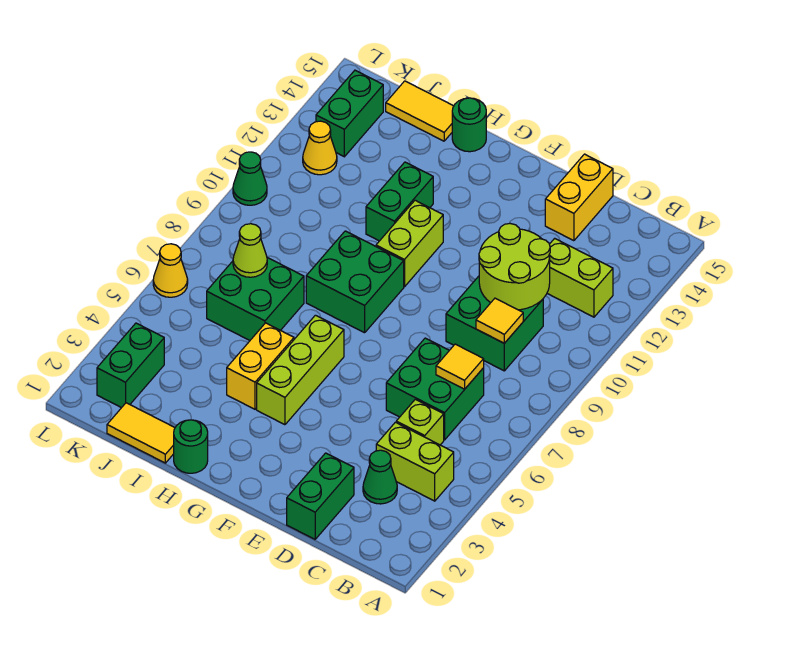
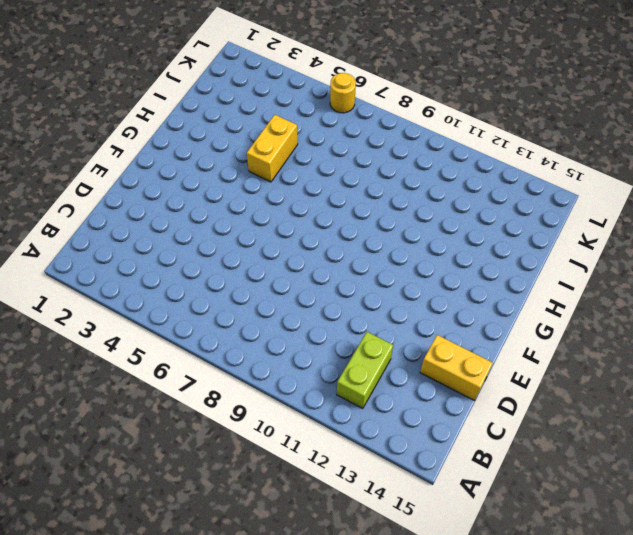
yellow brick H5:I5 level 1 -> yellow brick H4:H5 level 1
yellow round brick L6 level 1 -> yellow cone L6 level 1
none -> lime brick B4:C4 level 1
none -> green cone C3 level 1
none -> lime brick C5 level 1

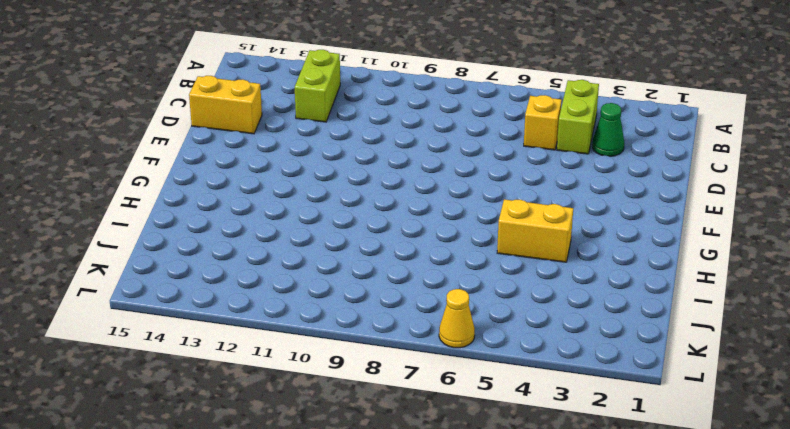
yellow brick C5 level 1 -> lime brick C5 level 1
none -> green brick C6:D7 level 1
none -> green brick C9:D10 level 1
none -> green brick D1:D2 level 1

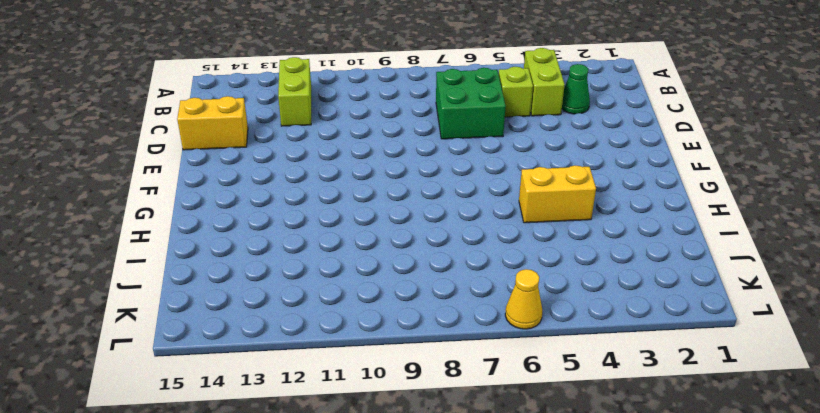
none -> green brick C9:D10 level 1
none -> green brick D1:D2 level 1
none -> lime brick G4:G6 level 1

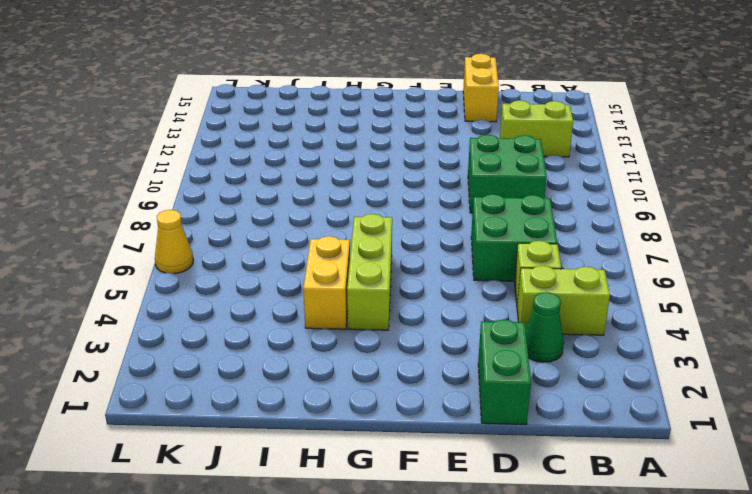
none -> green brick G8:H9 level 1
none -> lime brick G10:G11 level 1
none -> green round brick H1 level 1

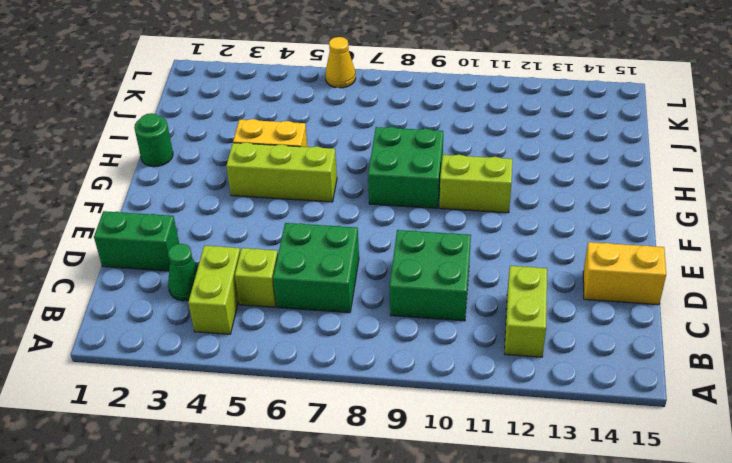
none -> green brick H11:H12 level 1
none -> green round brick H15 level 1
none -> yellow tile I1:J1 level 1

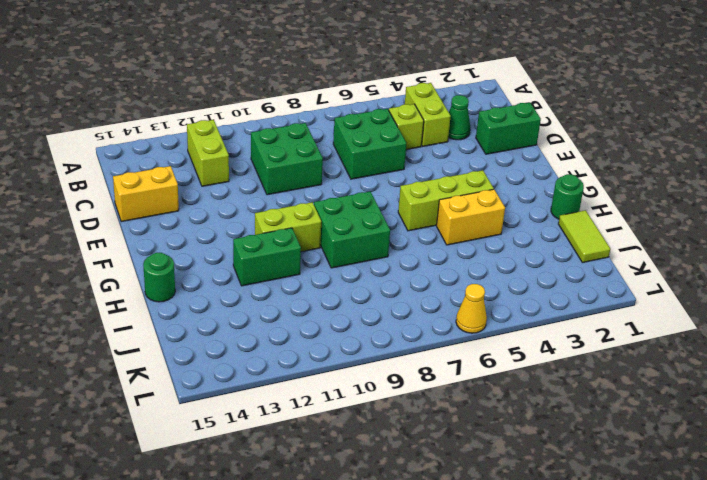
lime tile I1:J1 level 1 -> yellow tile I1:J1 level 1
none -> green brick I6:J7 level 1
none -> yellow tile I15:J15 level 1
none -> green brick K2:K3 level 1

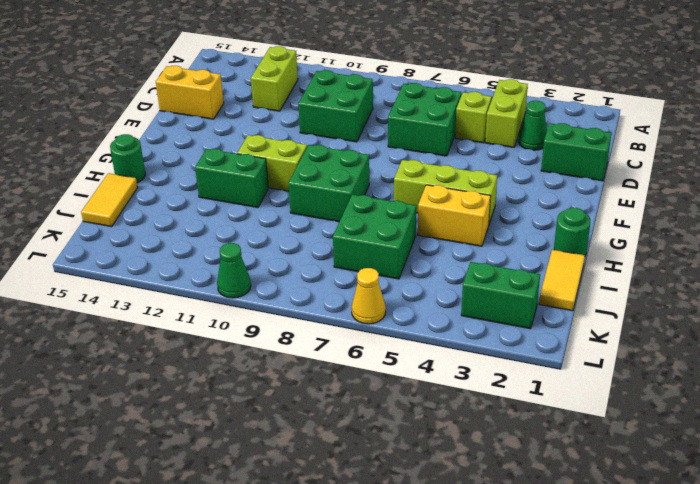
none -> yellow cone K12 level 1
none -> green brick K13:K14 level 1
none -> yellow tile C7 level 2

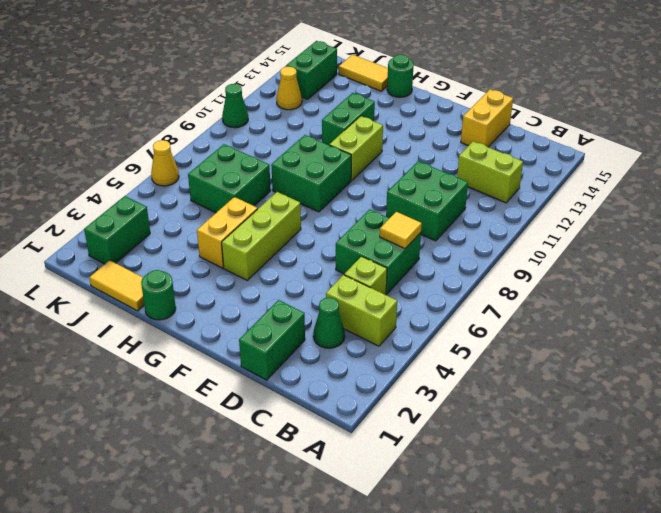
none -> yellow tile C9 level 2
none -> lime round brick C10:D11 level 2
none -> lime cone J7 level 2

